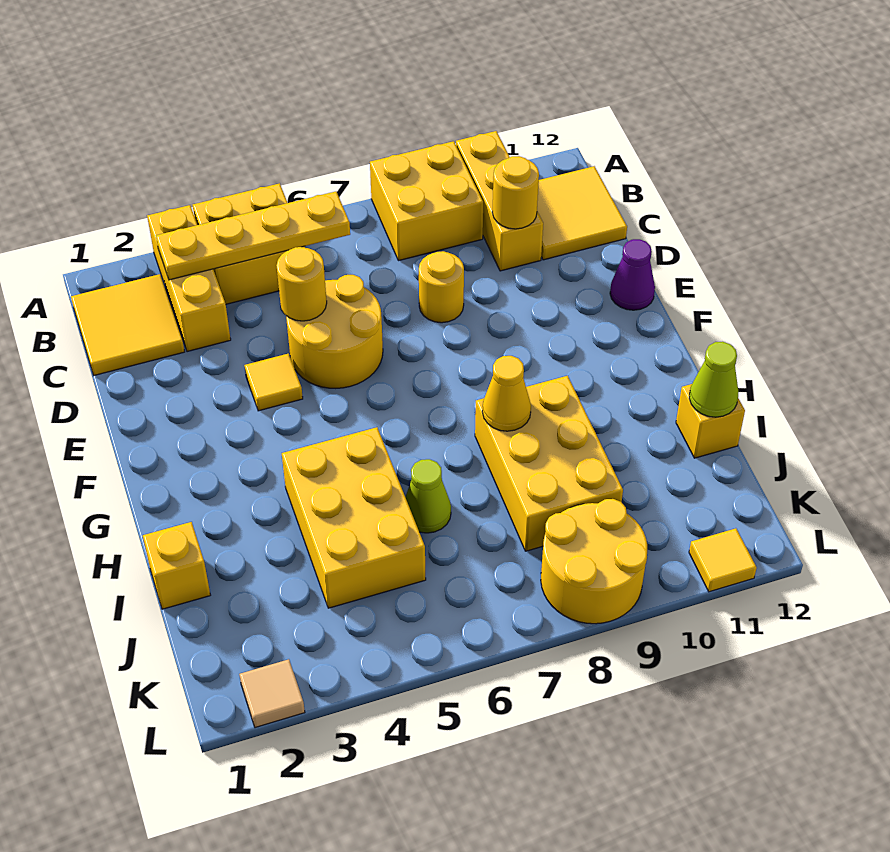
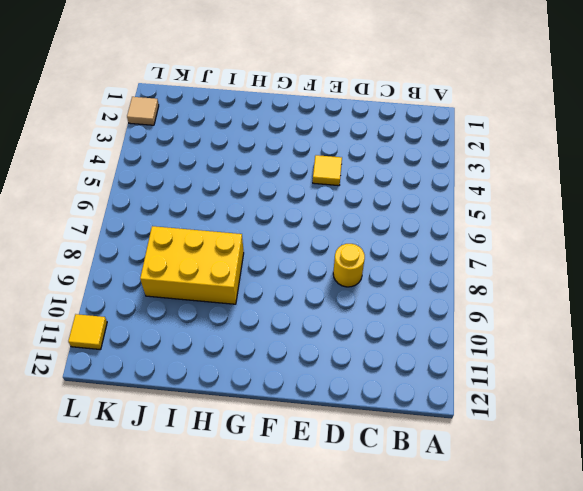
none -> yellow brick A3:C3 level 1
none -> yellow brick A4:B5 level 1
none -> yellow brick A8:B9 level 1

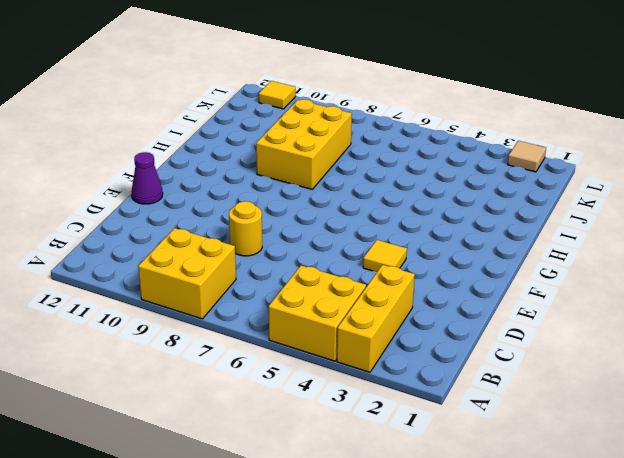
none -> yellow brick A10:C10 level 1
none -> yellow tile B1:C2 level 1
none -> yellow tile B11:C12 level 1

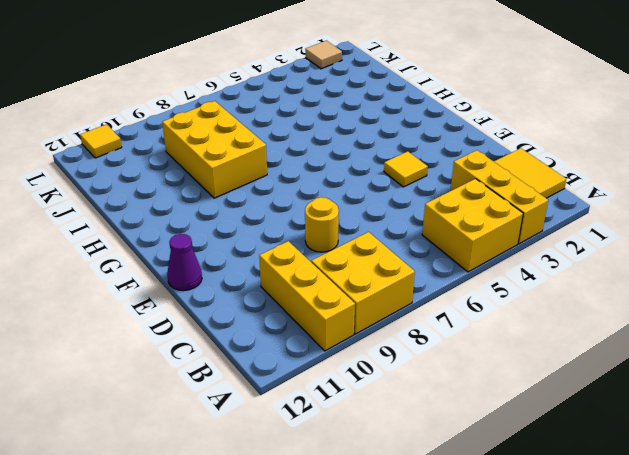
none -> yellow tile B11:C12 level 1
none -> yellow round brick D5:E6 level 1
none -> yellow brick H4:J5 level 1

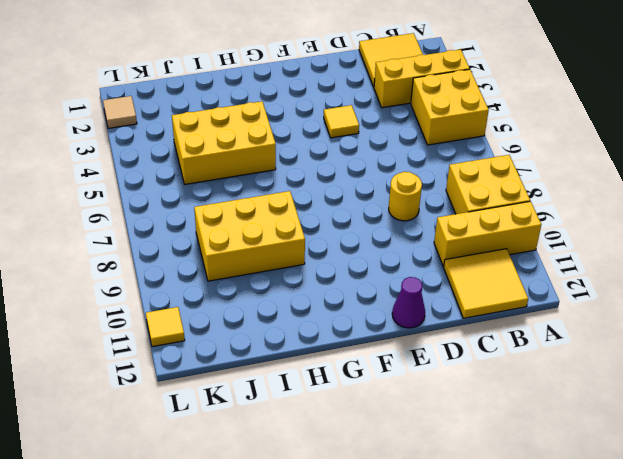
none -> yellow round brick D5:E6 level 1
none -> yellow brick I1 level 1
none -> lime cone I6 level 1

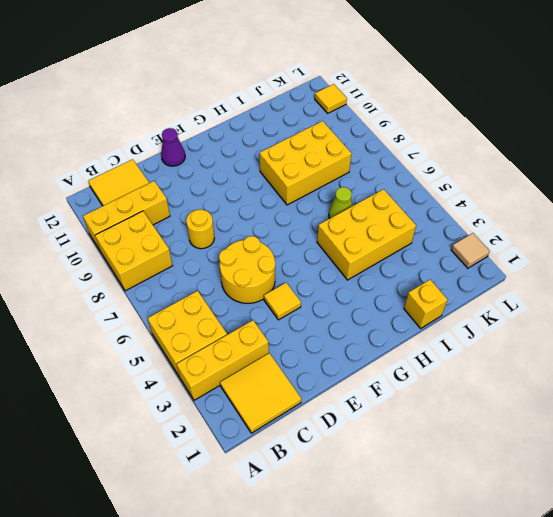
none -> yellow brick I12 level 1
none -> yellow round brick K8:L9 level 1
none -> yellow plate B3:B6 level 2

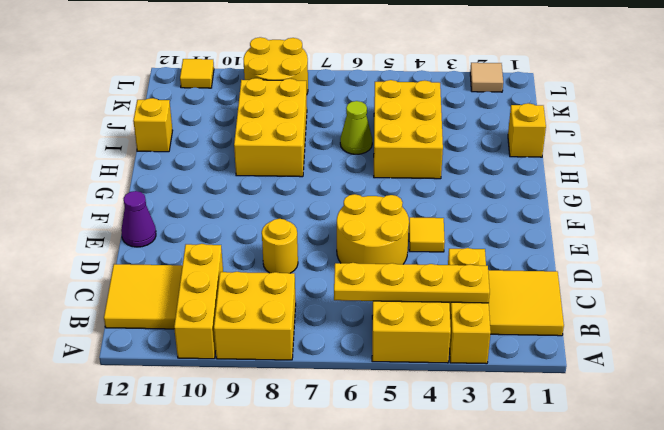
none -> yellow round brick C10 level 2
none -> yellow round brick D5 level 2
none -> yellow cone H8 level 2

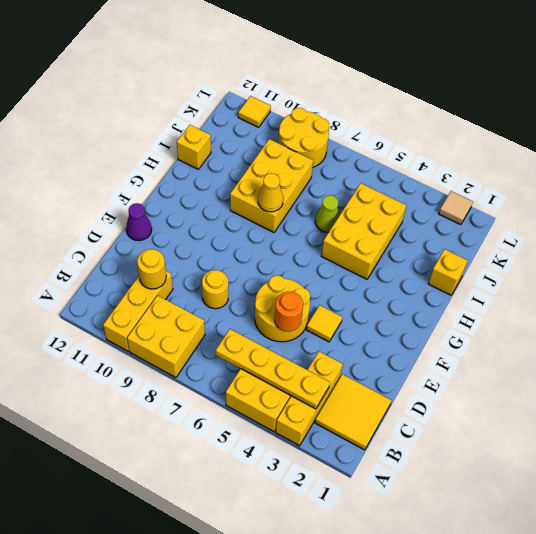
orange round brick D5 level 2 -> yellow round brick D5 level 2
none -> yellow tile B11:C12 level 1
none -> lime cone I12 level 2

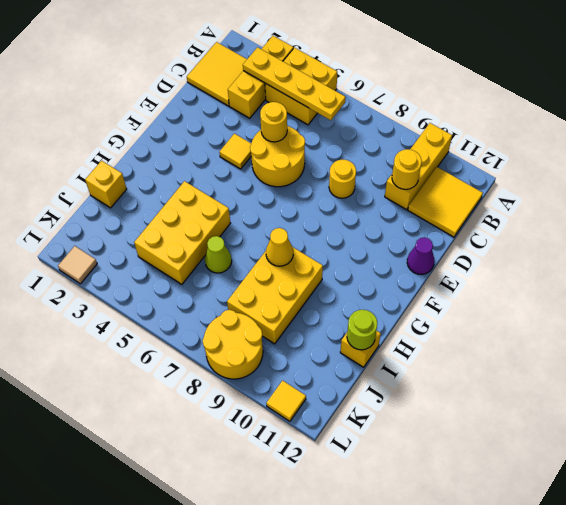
lime round brick I12 level 2 -> lime cone I12 level 2
none -> yellow brick A8:B9 level 1

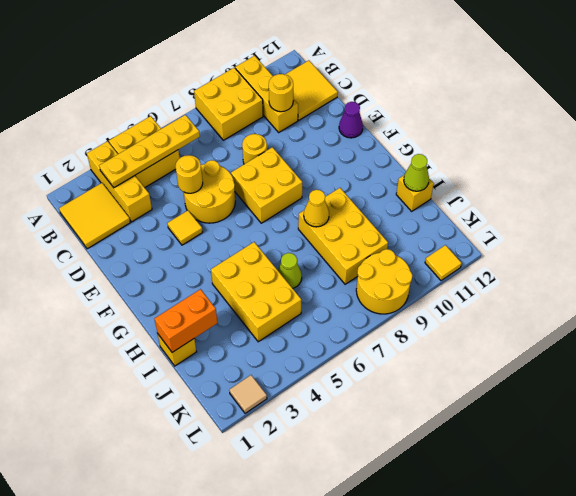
yellow brick E7:F8 level 1 -> none
orange brick I1:I2 level 2 -> none

